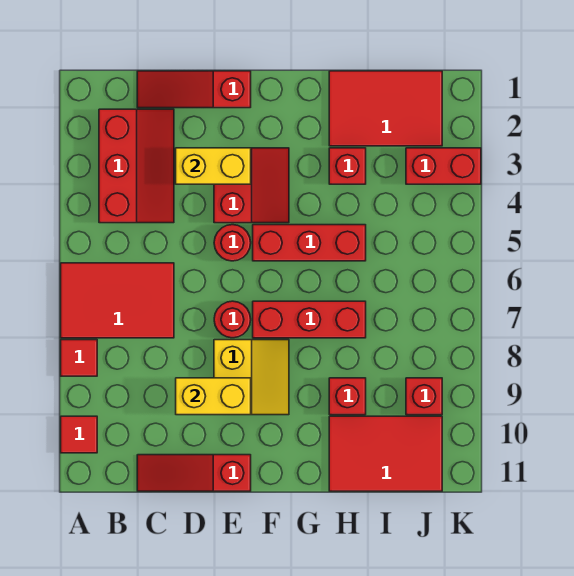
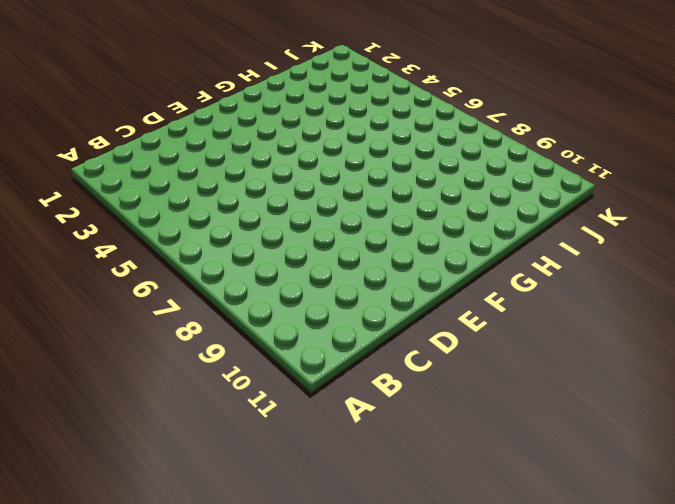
none -> red tile A6:C7 level 1
none -> red tile A8 level 1
none -> red tile A10 level 1

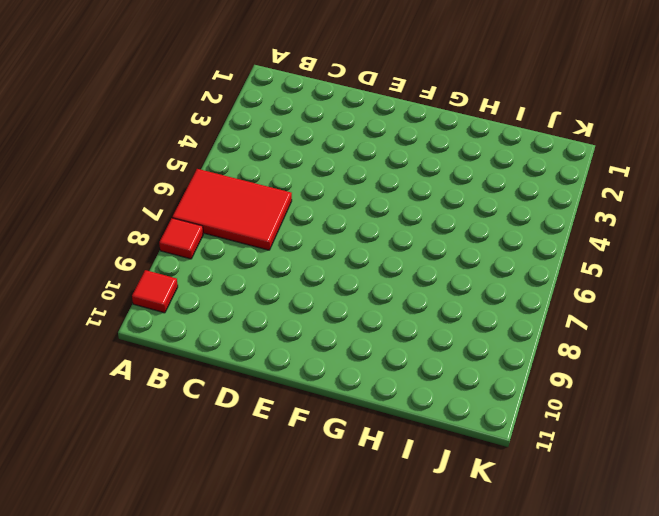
none -> red slope B2:C4 level 1 top B
none -> red slope C1:E1 level 1 top E
none -> red slope C11:E11 level 1 top E

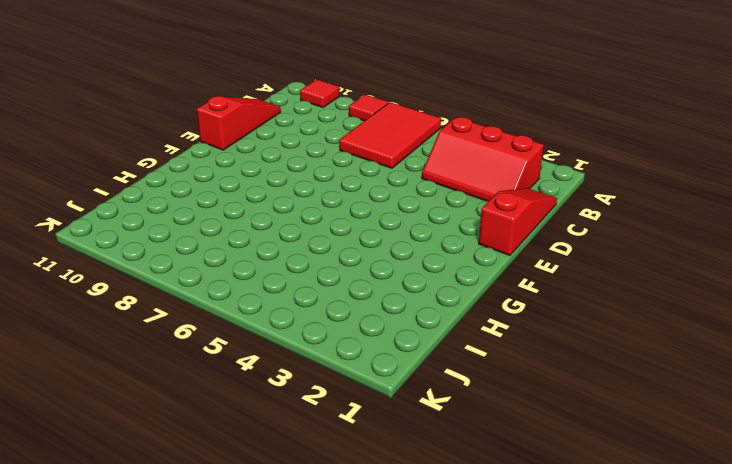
none -> red slope E3:F4 level 1 top E
none -> red round brick E5 level 1
none -> red round brick E7 level 1

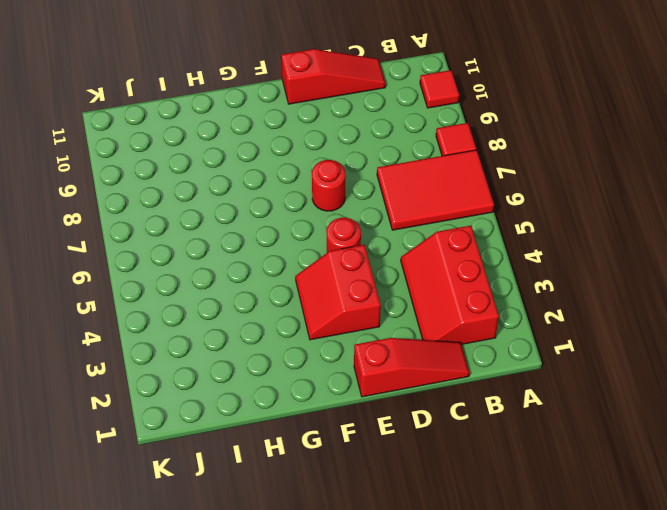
none -> yellow slope E8:F9 level 1 top E
none -> red brick F5:H5 level 1
none -> red brick F7:H7 level 1

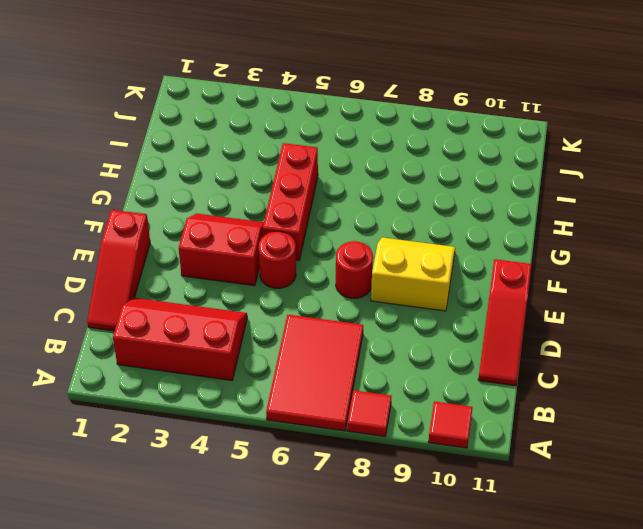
none -> red brick F7:H7 level 1
none -> red tile H1:J2 level 1
none -> red brick H3 level 1

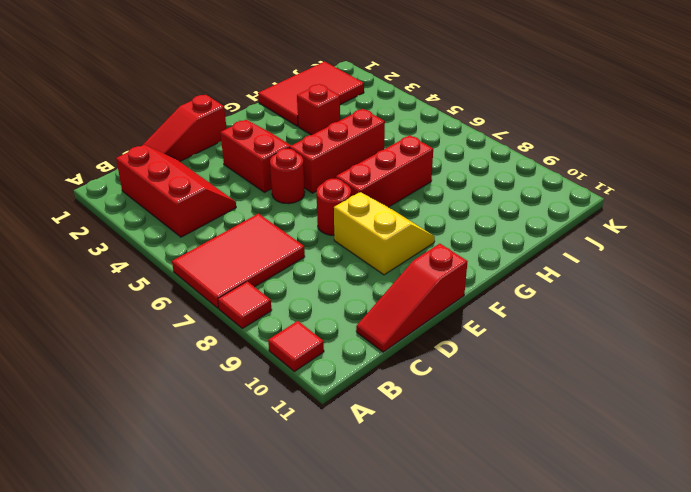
none -> red brick H9 level 1
none -> red tile H10:J11 level 1
none -> red brick J3:K3 level 1

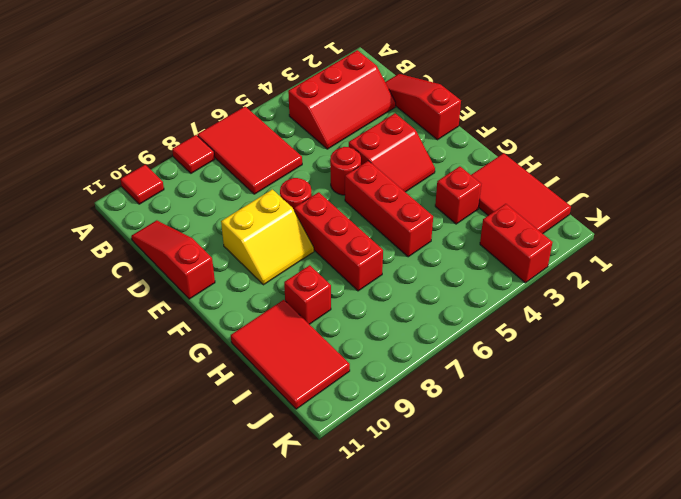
none -> red brick J9 level 1
none -> yellow brick D3:E3 level 2
none -> yellow brick D9:E9 level 2

